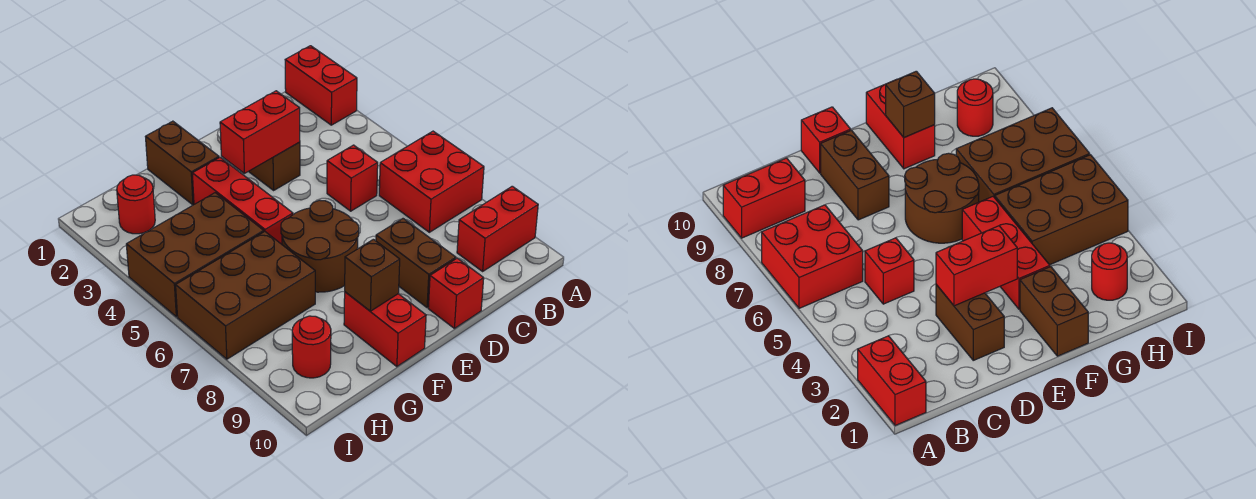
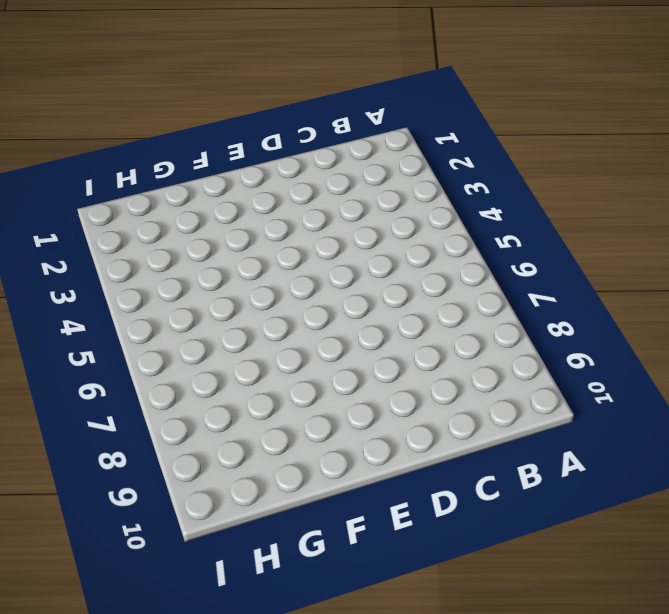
none -> red brick A1:A2 level 1
none -> red brick A6:B7 level 1
none -> red brick A9:B9 level 1

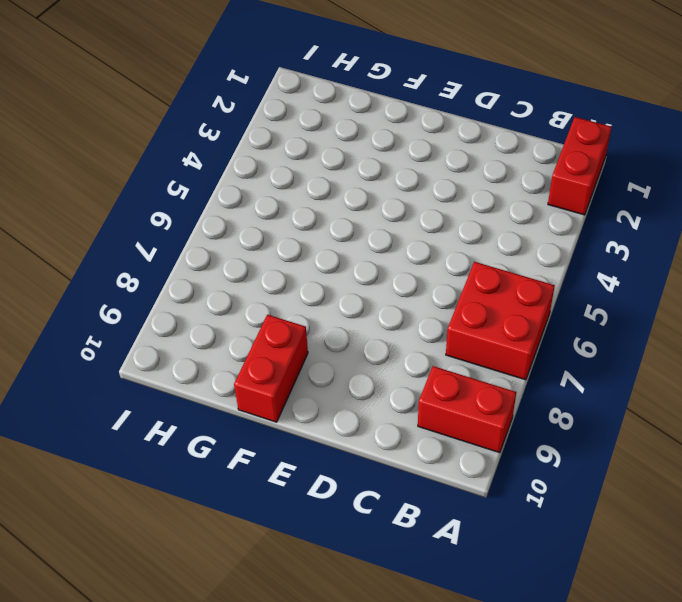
none -> red brick C5 level 1
none -> brown brick D2:D3 level 1
none -> brown brick D8:D9 level 1

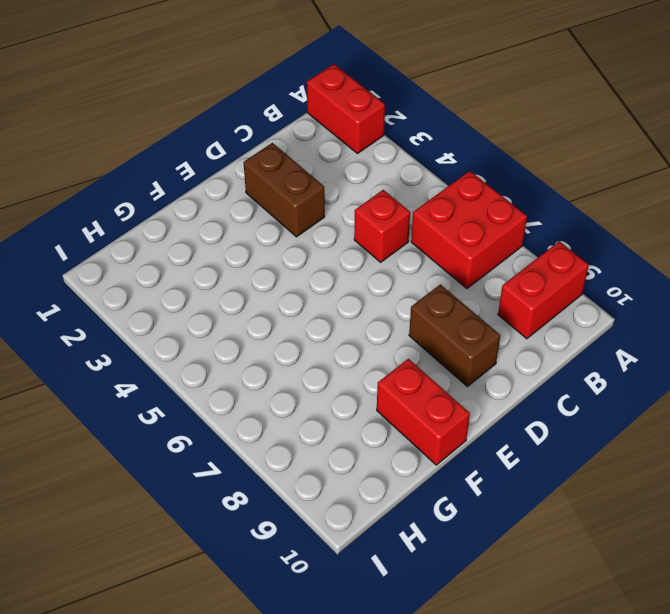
none -> red brick D10 level 1
none -> brown round brick E6:F7 level 1
none -> brown brick F1:F2 level 1

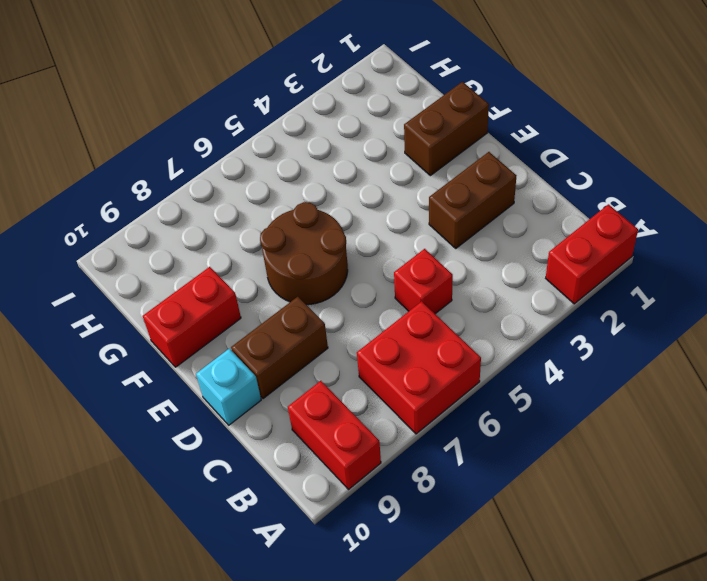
cyan brick D10 level 1 -> red brick D10 level 1
none -> red brick F3:F5 level 1
none -> brown brick G4:I5 level 1
none -> brown brick G6:I7 level 1

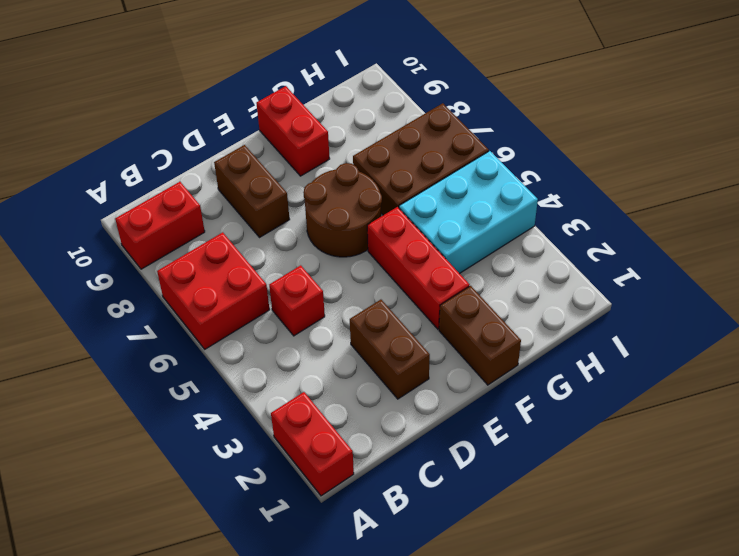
cyan brick G4:I5 level 1 -> brown brick G4:I5 level 1
none -> red brick D10 level 1
none -> red round brick H2 level 1
none -> red round brick H9 level 1

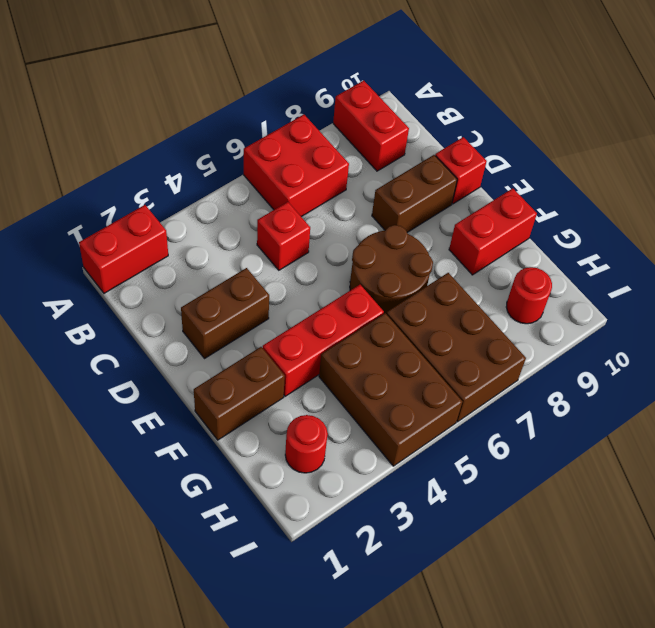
none -> red brick D3:E3 level 2
none -> brown brick F9 level 2

